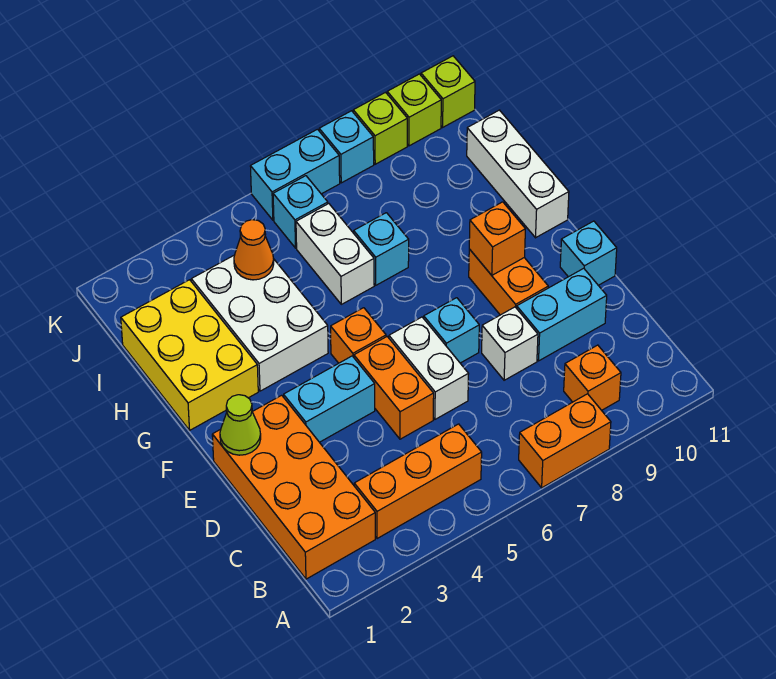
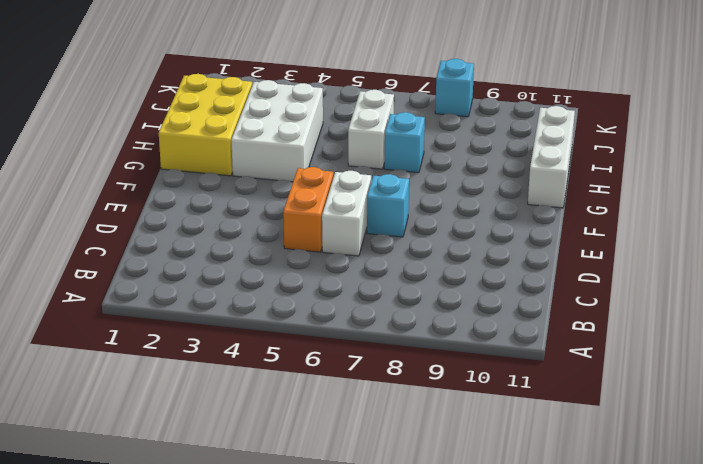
none -> orange brick A7:A8 level 1
none -> orange brick B1:E2 level 1
none -> orange brick B3:B5 level 1

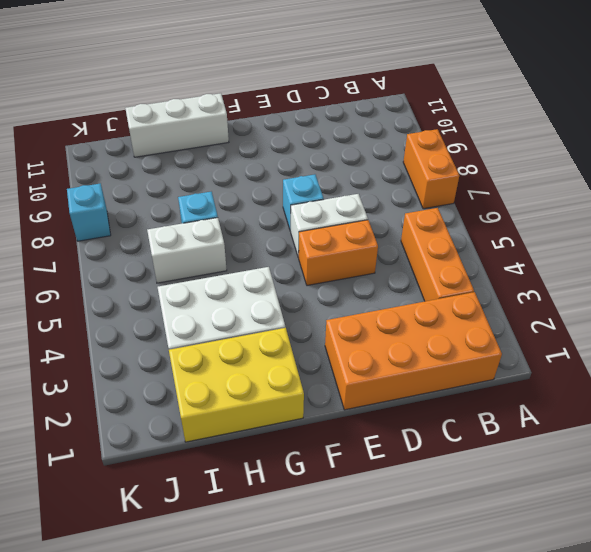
none -> orange brick B9 level 1
none -> white brick D8 level 1
none -> cyan brick D9:D10 level 1

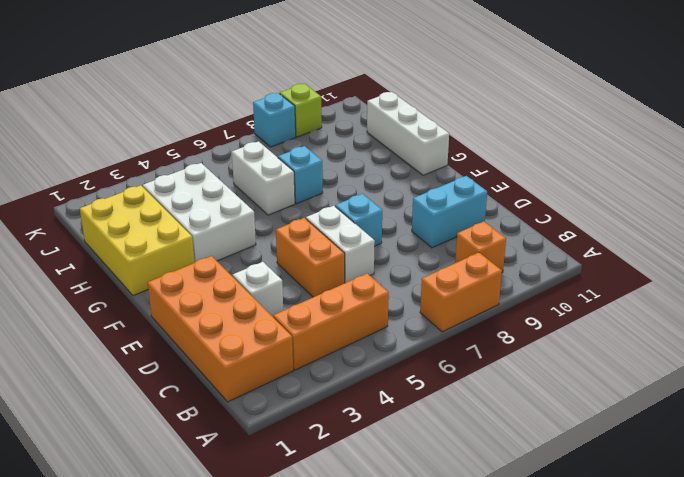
white brick D3 level 1 -> white brick D8 level 1
none -> cyan brick E3:E4 level 1
none -> orange brick E9:F9 level 1
none -> cyan brick E11 level 1

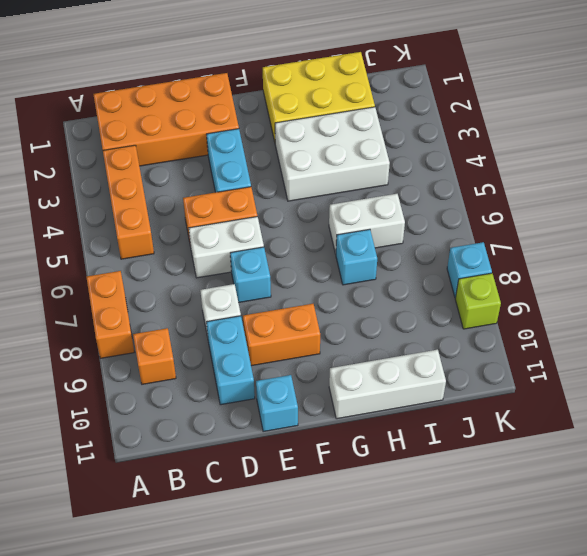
none -> orange brick F5 level 1
none -> cyan brick J6 level 1
none -> cyan brick K6:K7 level 1

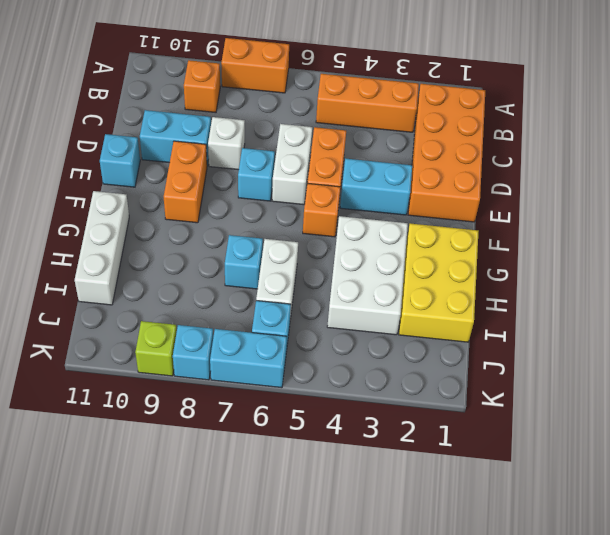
none -> lime brick K10 level 1
none -> lime brick K11 level 1
none -> lime cone E1 level 2

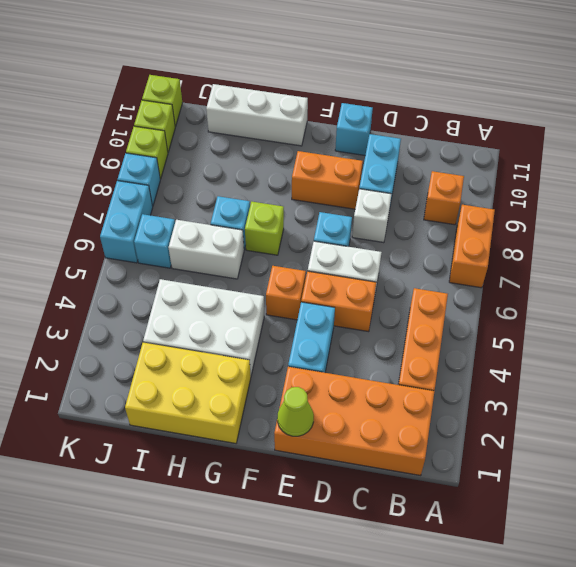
lime brick G7 level 1 -> none
none -> orange brick F9 level 2
none -> orange cone I4 level 2

